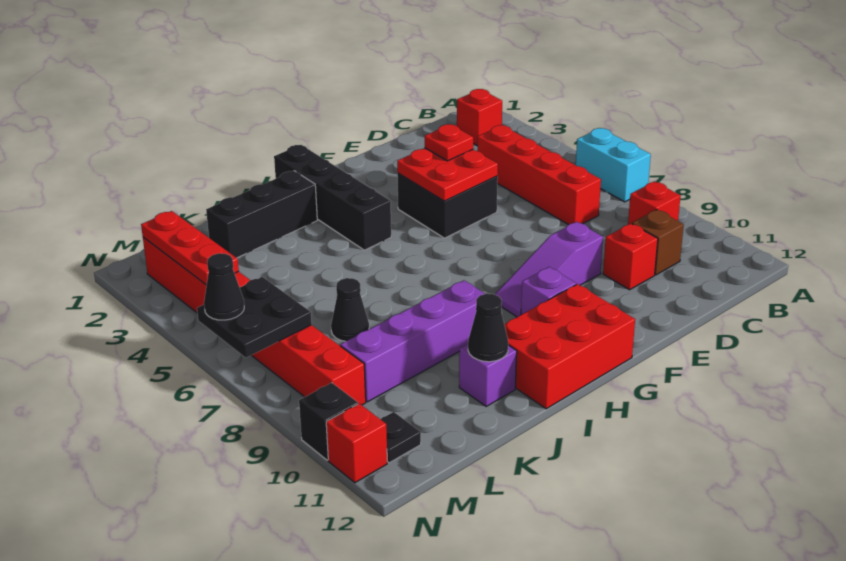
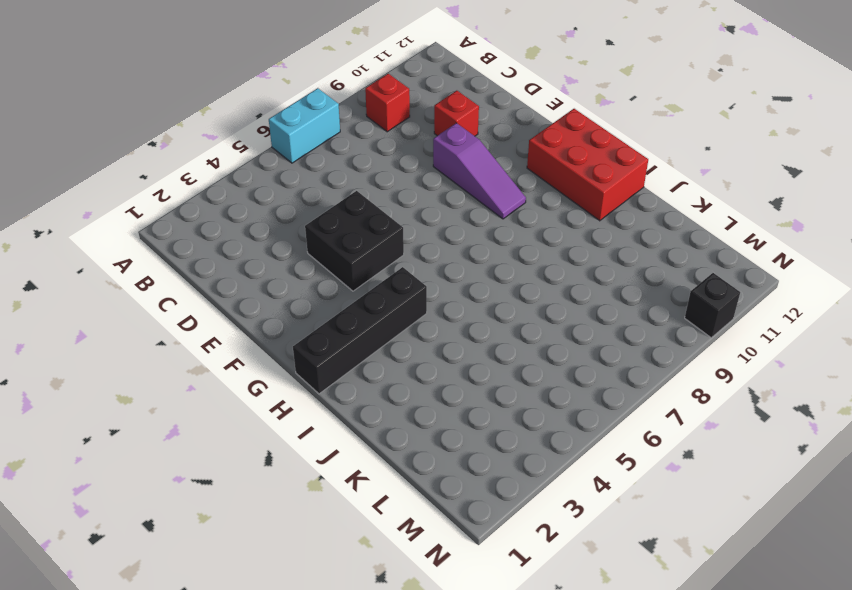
none -> red brick B2 level 1
none -> red brick C4:C7 level 1
none -> brown brick C10 level 1

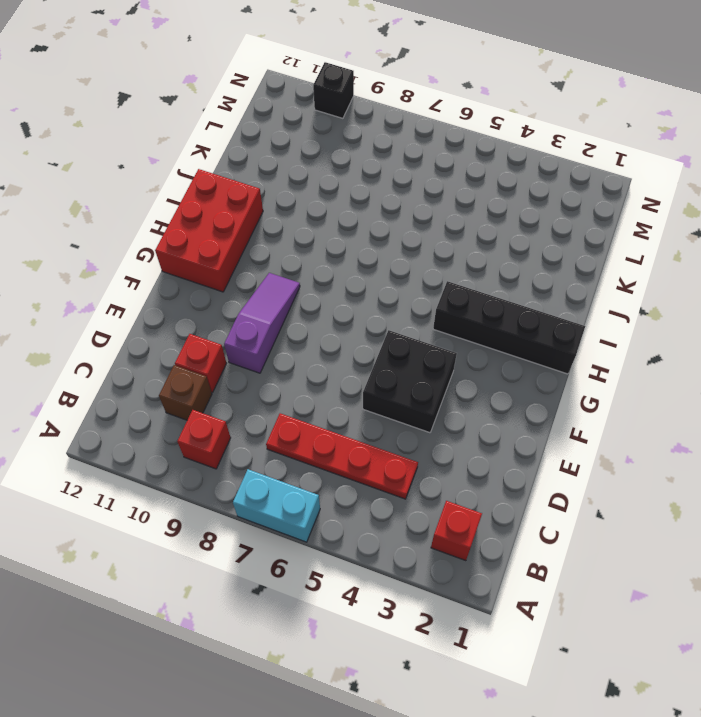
red plate C4:C7 level 1 -> red brick C4:C7 level 1
none -> purple brick G10 level 1
none -> black brick I2:K2 level 1
none -> purple brick I9:L9 level 1

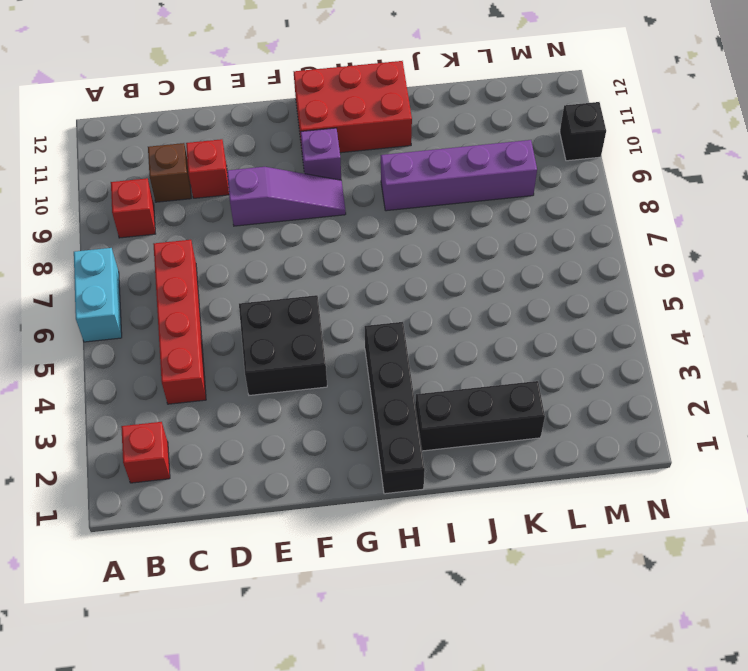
none -> purple brick J11 level 1
none -> black cone K7 level 1
none -> red brick M2:M9 level 1

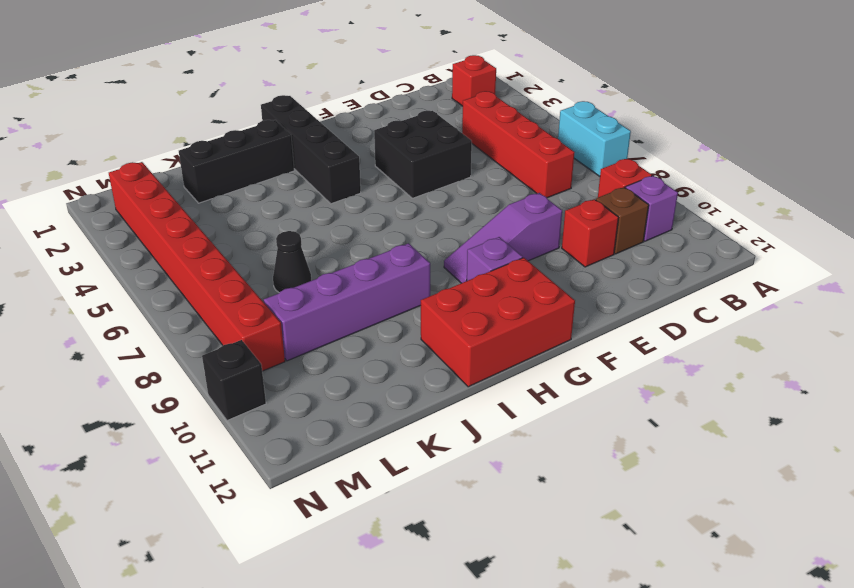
purple brick B10 level 1 -> purple brick J11 level 1
none -> black plate M11 level 1
none -> red brick N11 level 1
none -> red plate E4:F5 level 2

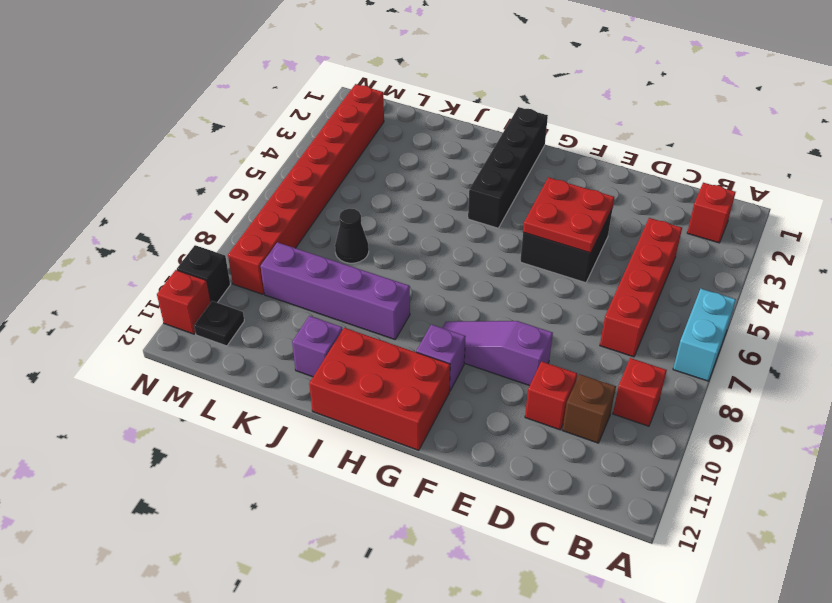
none -> black brick I2:K2 level 1
none -> black cone J11 level 2
none -> red plate M2:M4 level 2

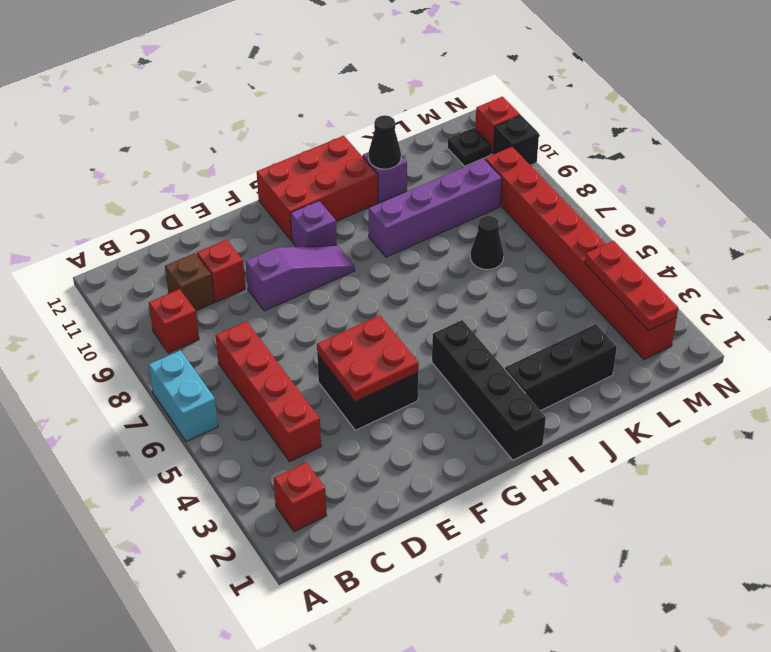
none -> black plate M6:N7 level 2
none -> red plate E4 level 3
none -> black cone N6 level 3

